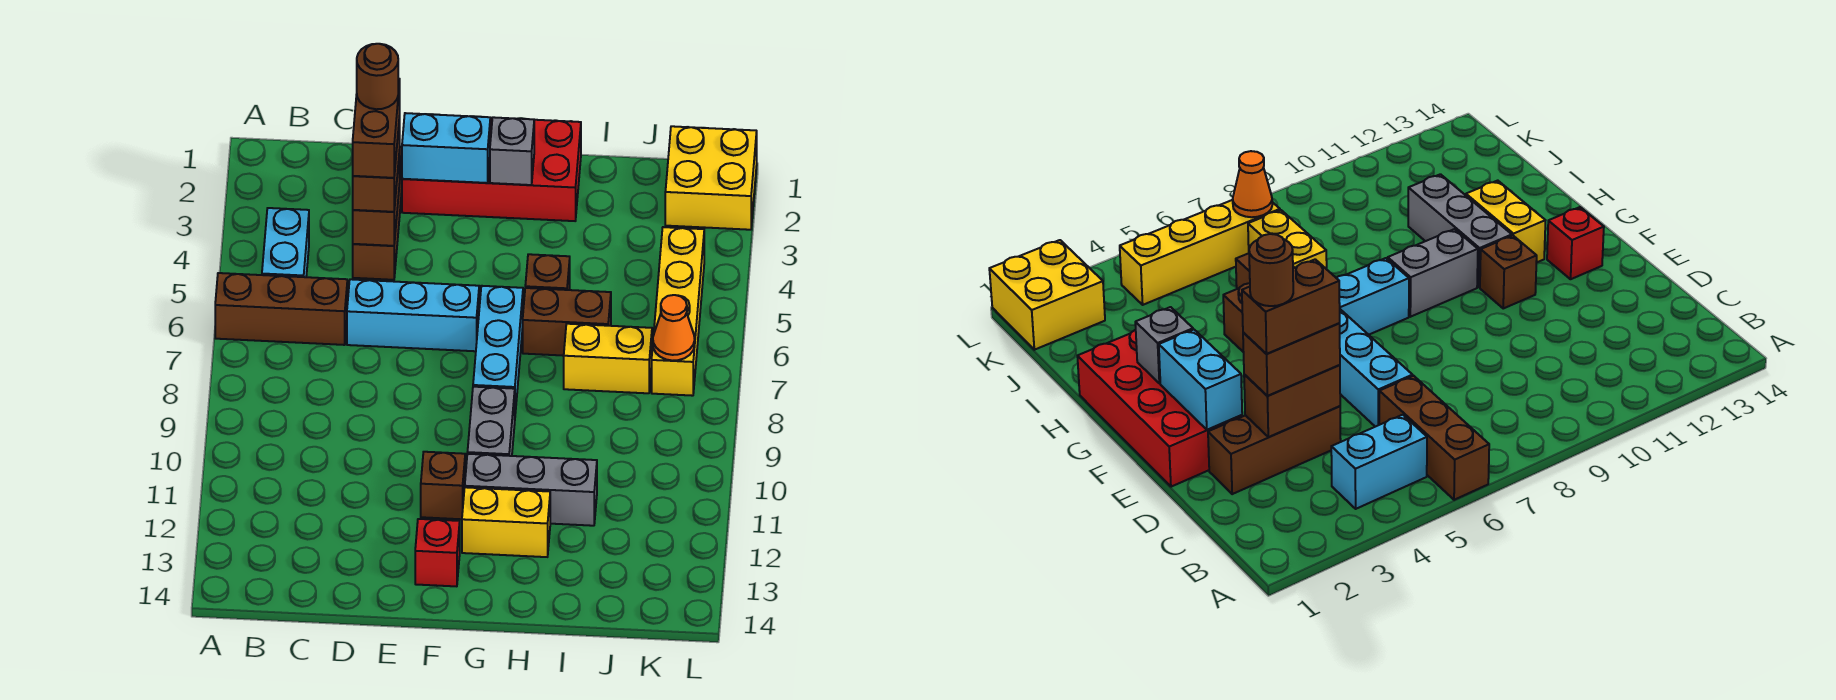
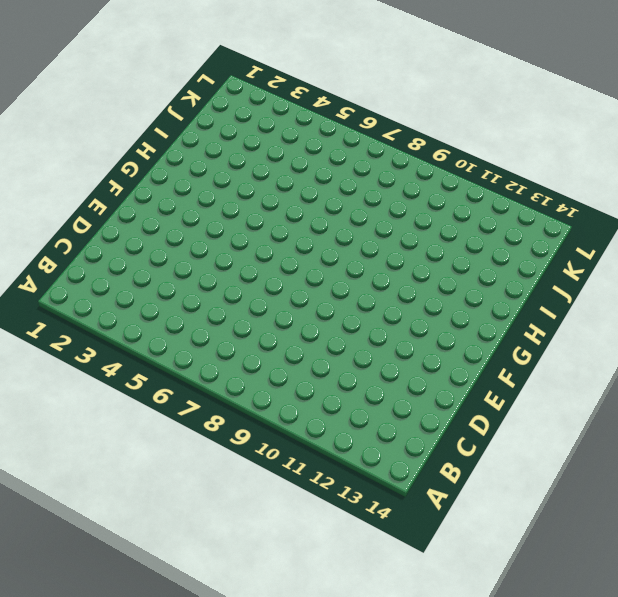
none -> brown brick A6:C6 level 1
none -> cyan brick B4:B5 level 1
none -> brown brick D2:D4 level 1

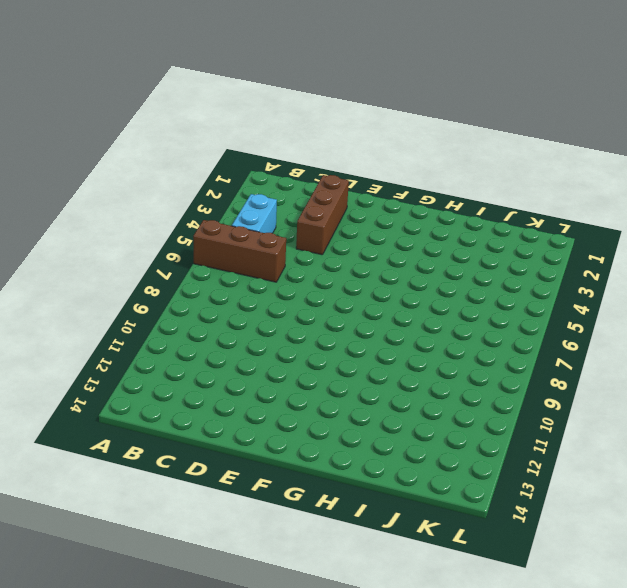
none -> cyan brick D6:F6 level 1
none -> red brick E1:H2 level 1
none -> brown brick F11 level 1

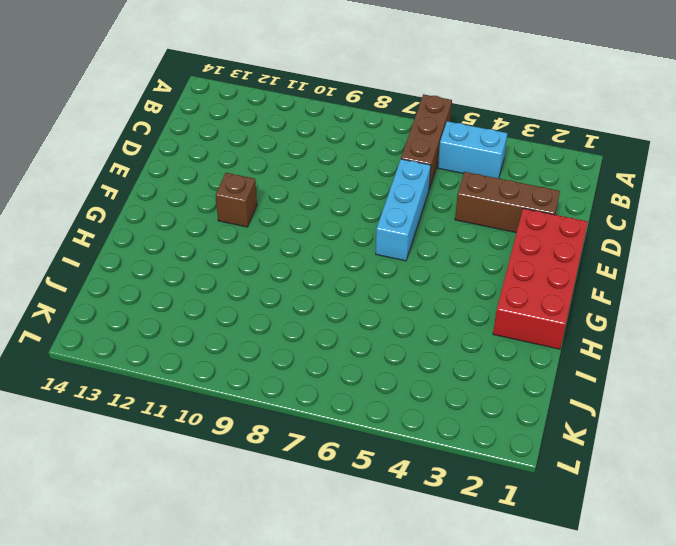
none -> red brick F13 level 1
none -> cyan brick G6:G8 level 1
none -> grey brick G9:G10 level 1

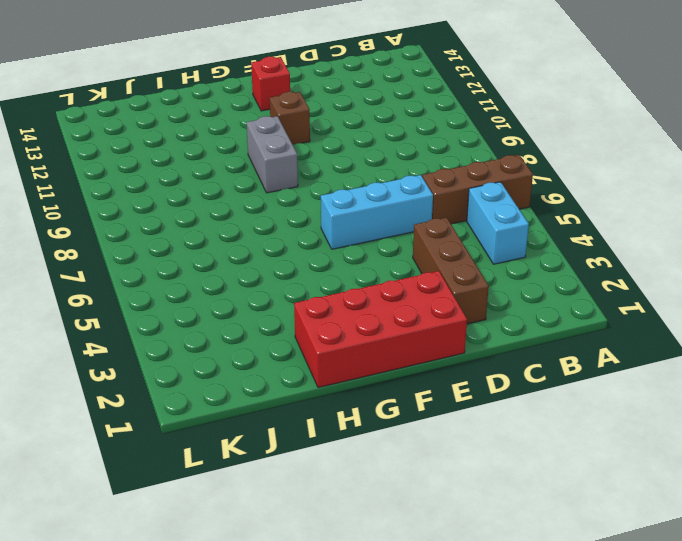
none -> cyan brick G6:G8 level 1
none -> grey brick G11:I11 level 1
none -> yellow brick G12:H12 level 1

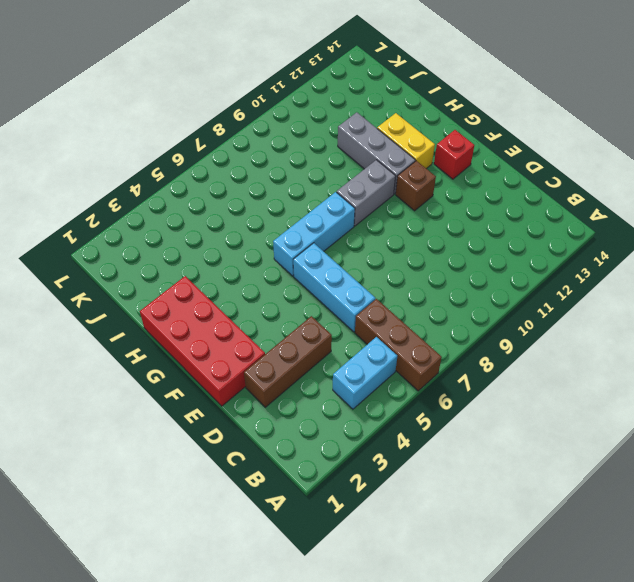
none -> brown brick H5 level 1
none -> brown brick H6:I6 level 1
none -> yellow brick I7:J7 level 1

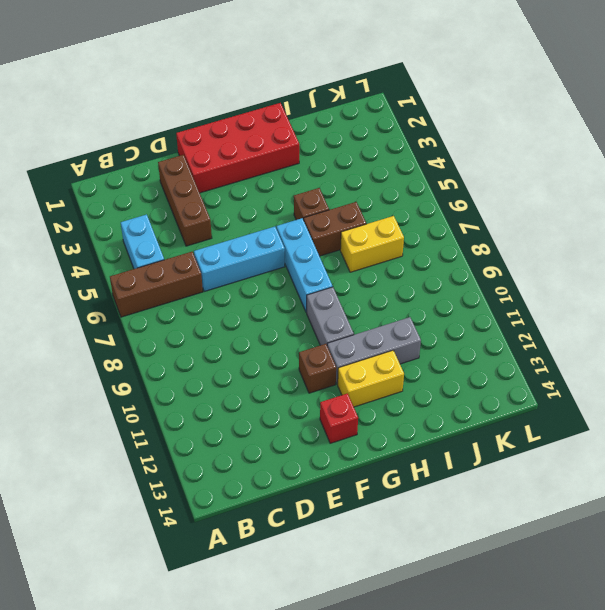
none -> yellow brick K1:L2 level 1
none -> yellow brick K4:K7 level 1
none -> brown brick D3:D4 level 2

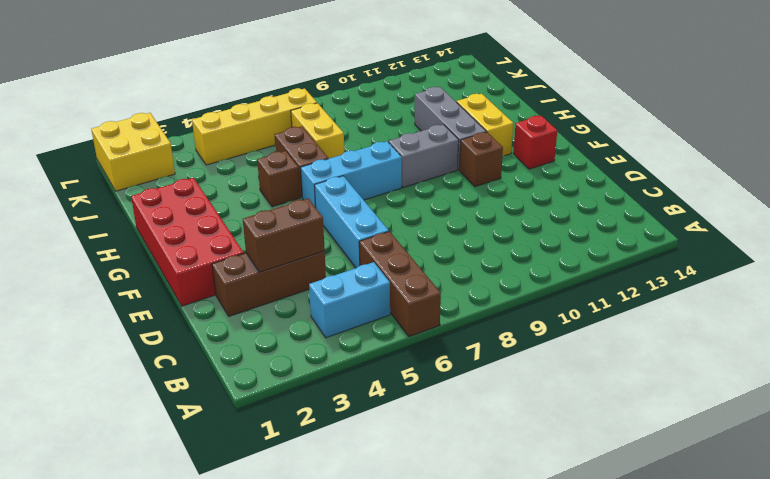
none -> cyan brick E2:F2 level 2
none -> grey brick G2 level 2
none -> orange cone K7 level 2

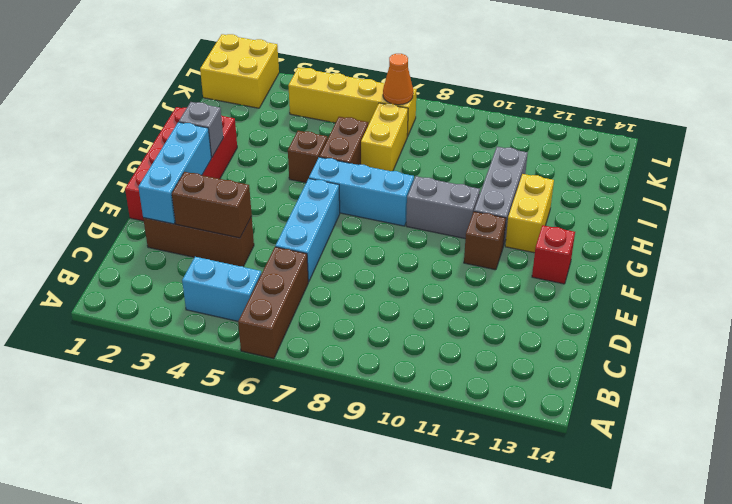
cyan brick D2:F2 level 2 -> cyan brick E2:F2 level 2
none -> brown brick D3:D4 level 3
none -> brown brick D3:D4 level 4
none -> brown round brick D3 level 5

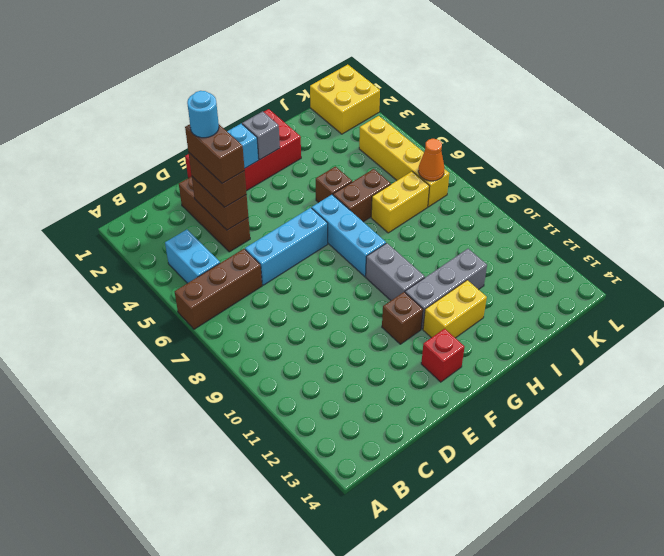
cyan round brick D3 level 5 -> brown round brick D3 level 5

